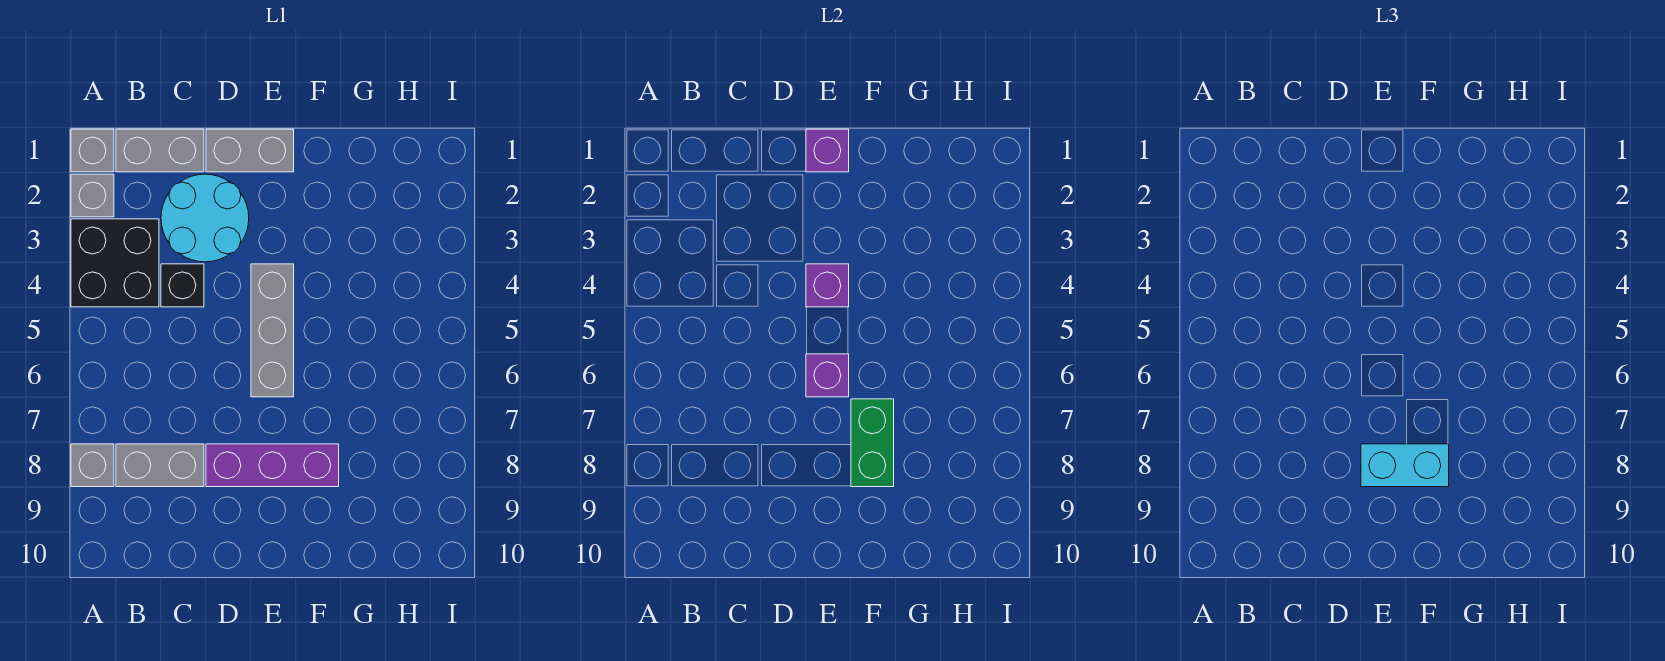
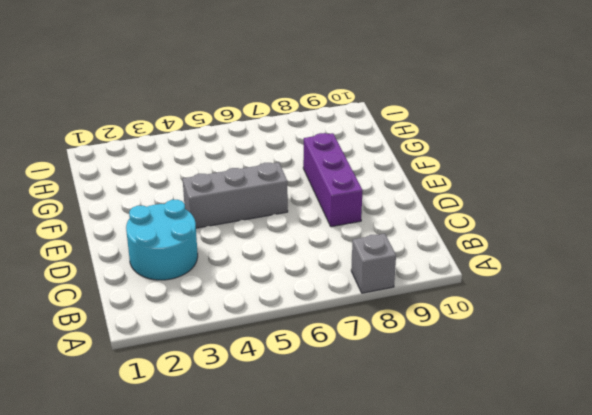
none -> grey brick A1 level 1
none -> grey brick A2 level 1
none -> black brick A3:B4 level 1

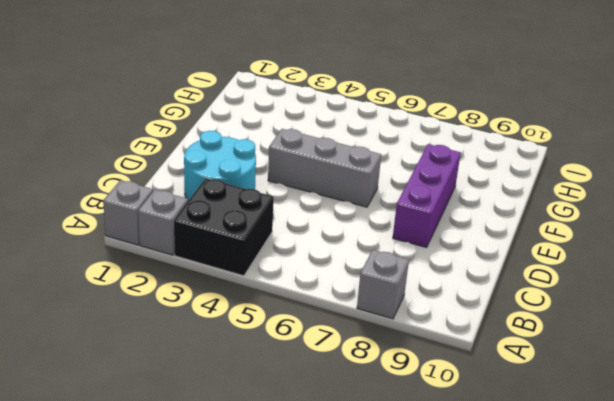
none -> grey brick B1:C1 level 1
none -> grey brick B8:C8 level 1
none -> black brick C4 level 1

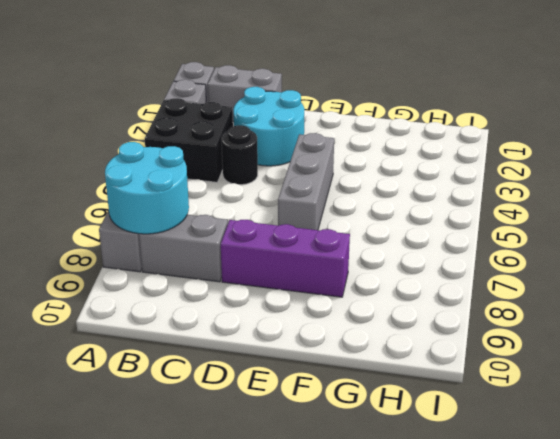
cyan round brick A7:B8 level 2 -> none
black round brick C4 level 1 -> black brick C4 level 1
none -> grey brick D1:E1 level 1
none -> purple brick E1 level 2
none -> purple brick E4 level 2

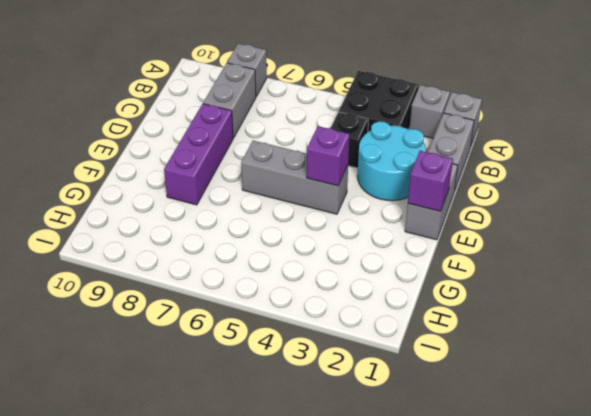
none -> purple brick E6 level 2
none -> green brick F7:F8 level 2
none -> cyan brick E8:F8 level 3

